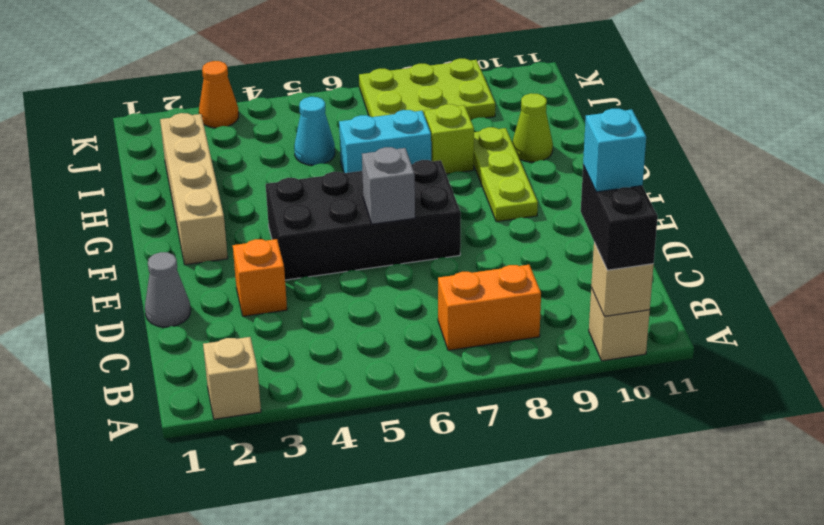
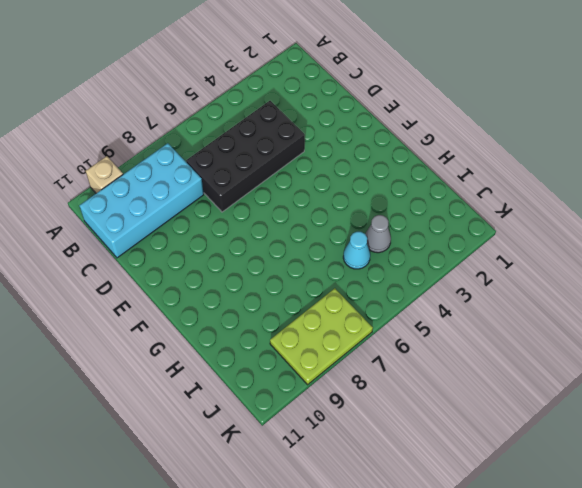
cyan brick B8:C11 level 1 -> orange brick B7:B8 level 1
black brick C4:D7 level 1 -> black brick E4:F7 level 1
grey cone I4 level 1 -> grey cone D1 level 1
none -> tan brick A2 level 1
none -> orange brick D3 level 1
none -> tan brick F2:I2 level 1

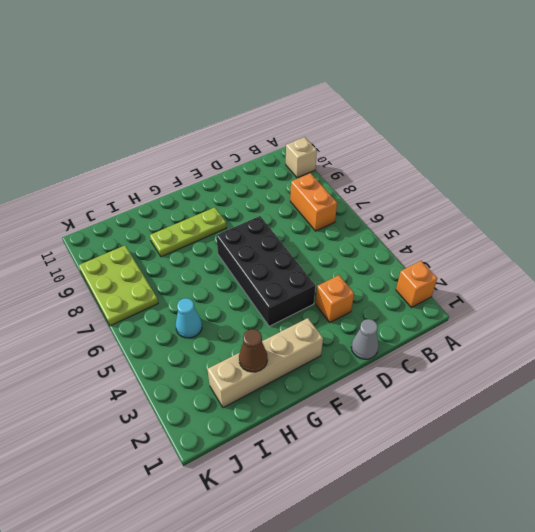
orange brick A2 level 1 -> tan brick A2 level 1
brown cone H2 level 2 -> none
none -> cyan brick H6:H7 level 1
none -> lime brick H8 level 1
none -> lime cone H10 level 1

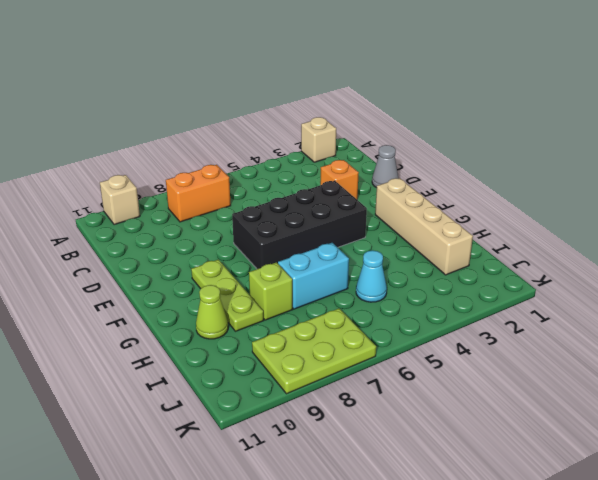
none -> orange cone K3 level 1
none -> tan brick A10 level 2
none -> grey brick E6 level 2

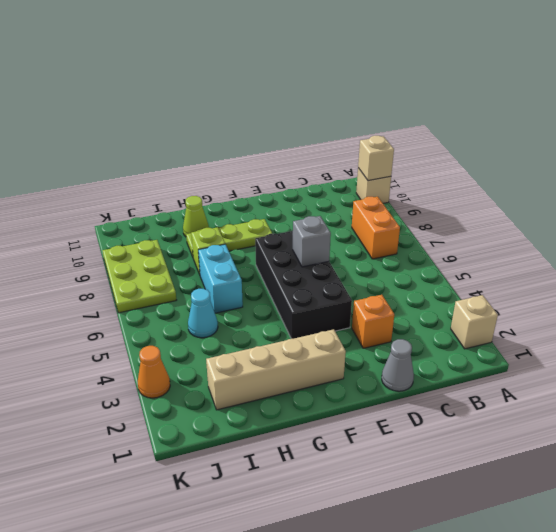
none -> black brick A10:B10 level 3
none -> cyan brick B10 level 4

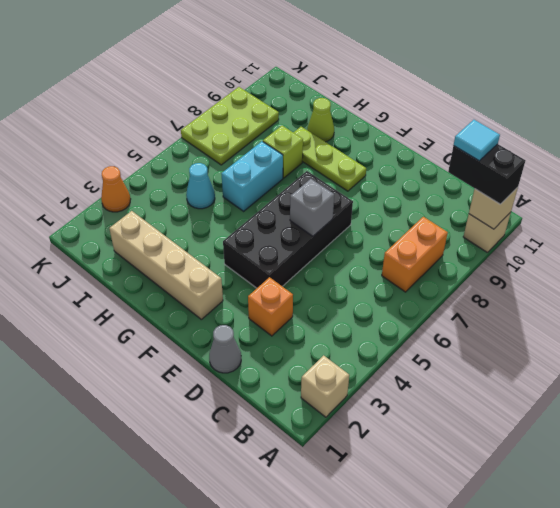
cyan tile B10 level 4 -> cyan brick B10 level 4

